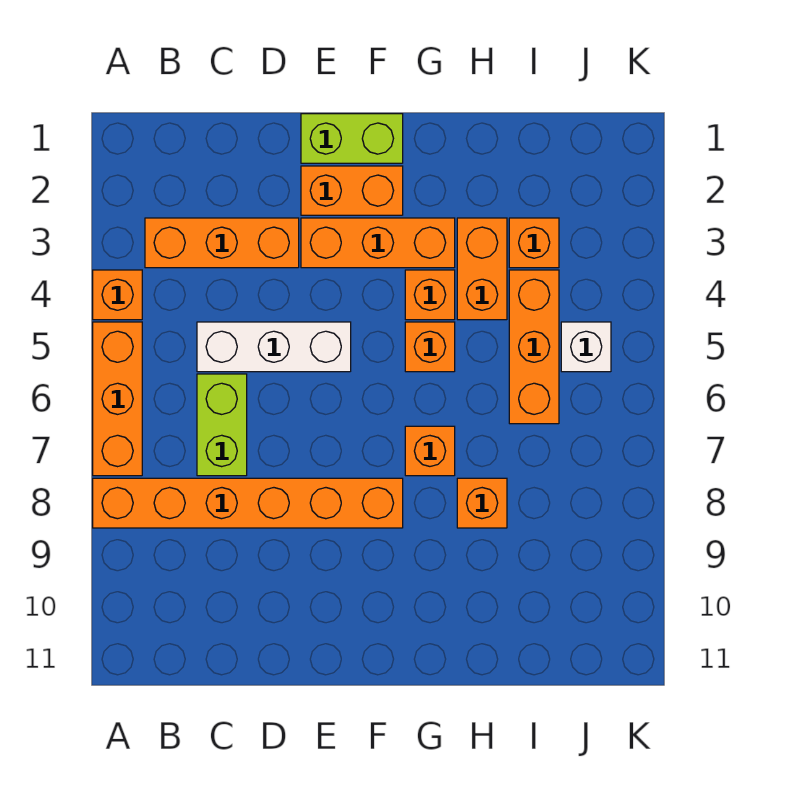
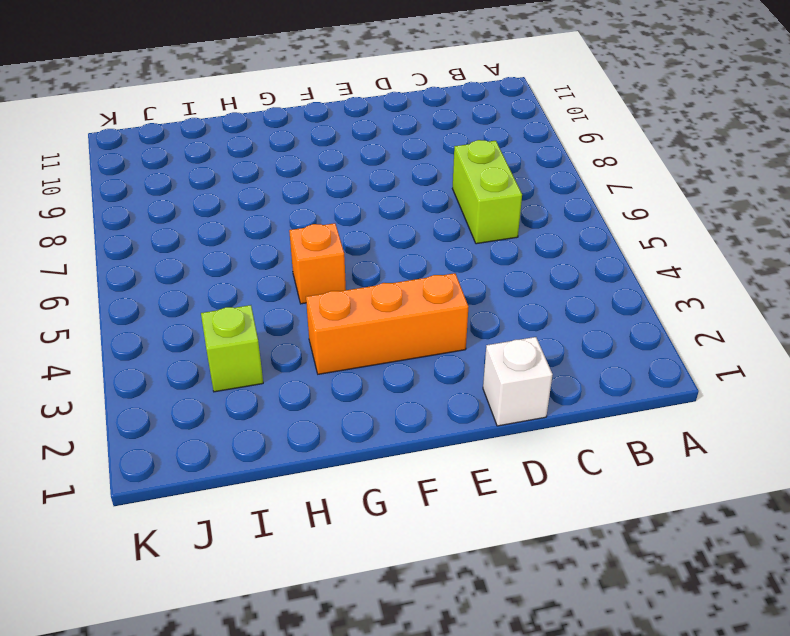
white brick D1 level 1 -> white brick J5 level 1
lime brick I3 level 1 -> orange brick I3 level 1
none -> orange brick A4 level 1
none -> orange brick A5:A7 level 1
none -> orange brick A8:F8 level 1

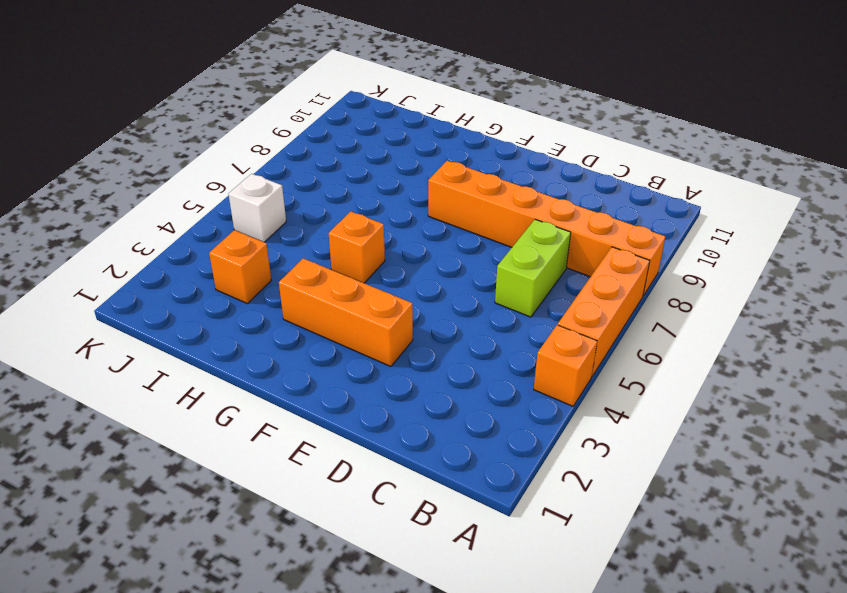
none -> orange brick B3:D3 level 1
none -> white brick C5:E5 level 1
none -> lime brick E1:F1 level 1

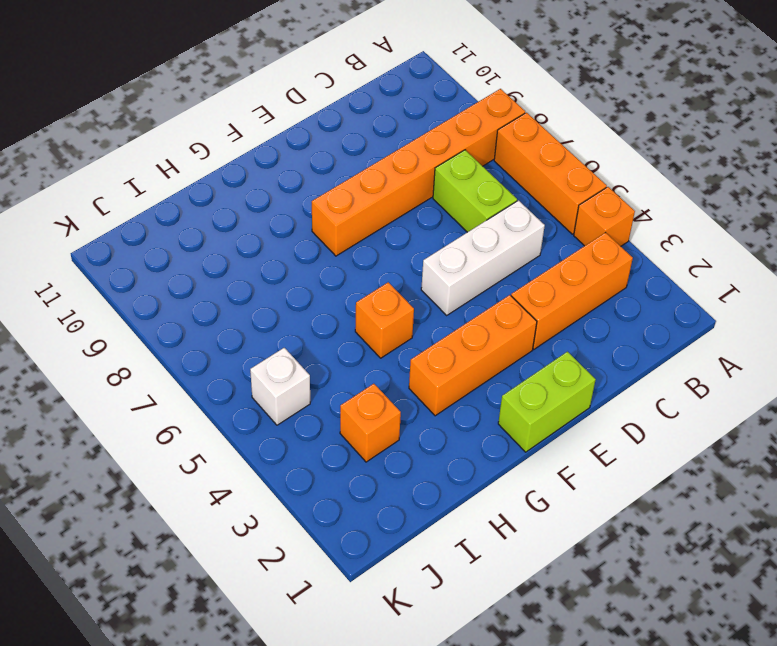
none -> orange brick E2:F2 level 1
none -> orange brick G4 level 1
none -> orange brick G7 level 1

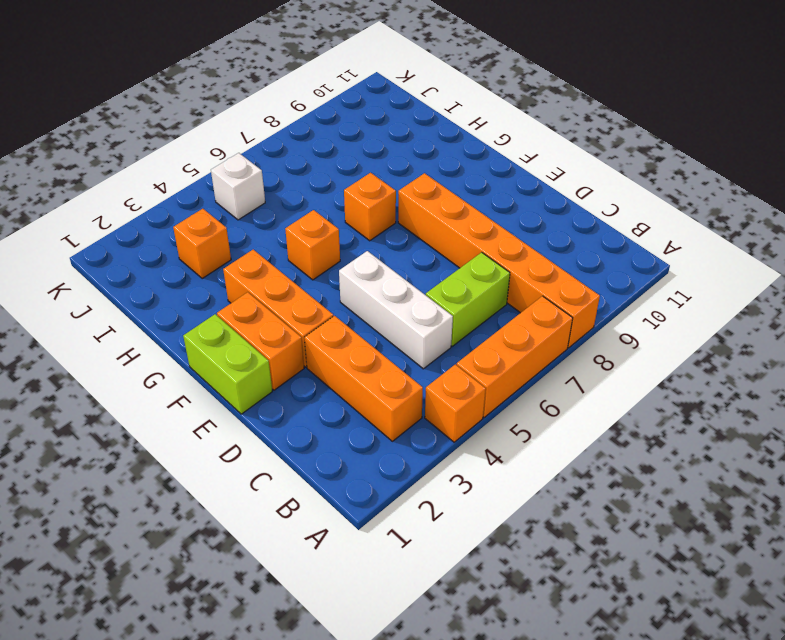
none -> orange brick G4 level 1
none -> orange brick H3:H4 level 1
none -> orange brick H8 level 1

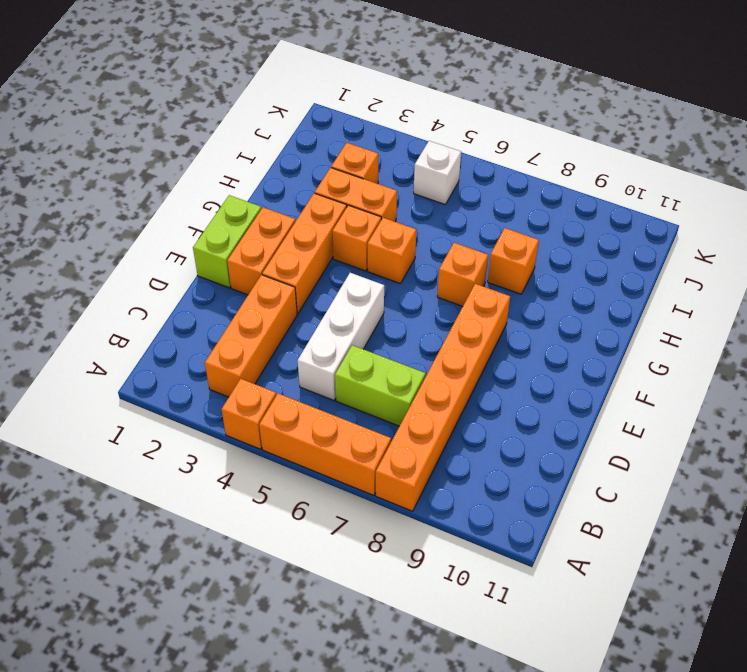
none -> orange brick I4:I6 level 1

